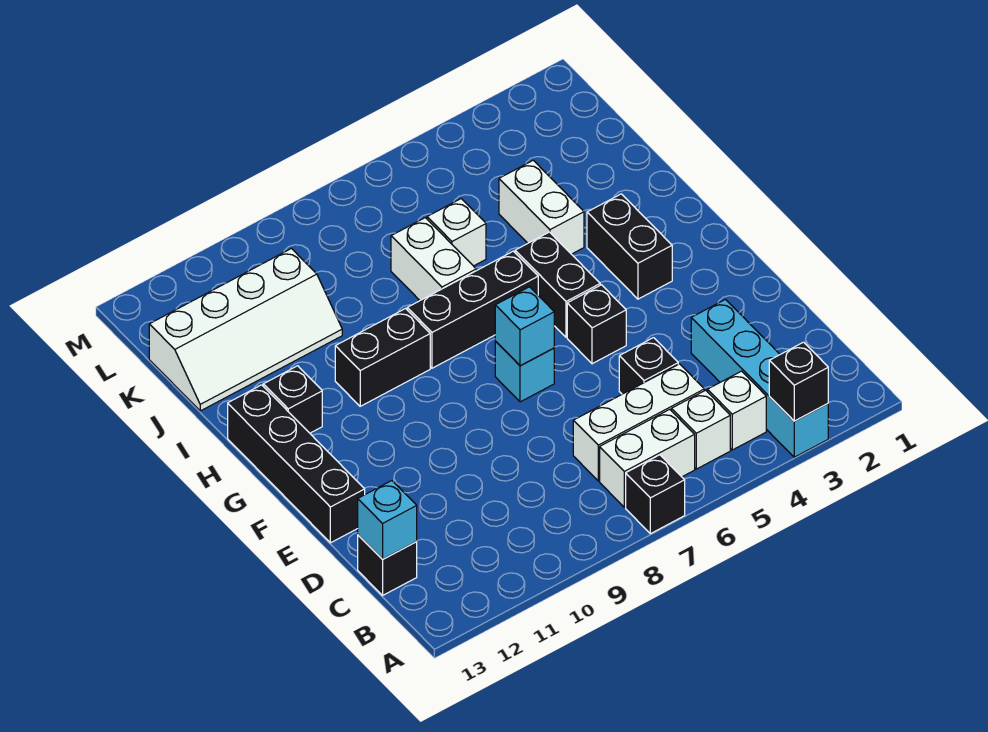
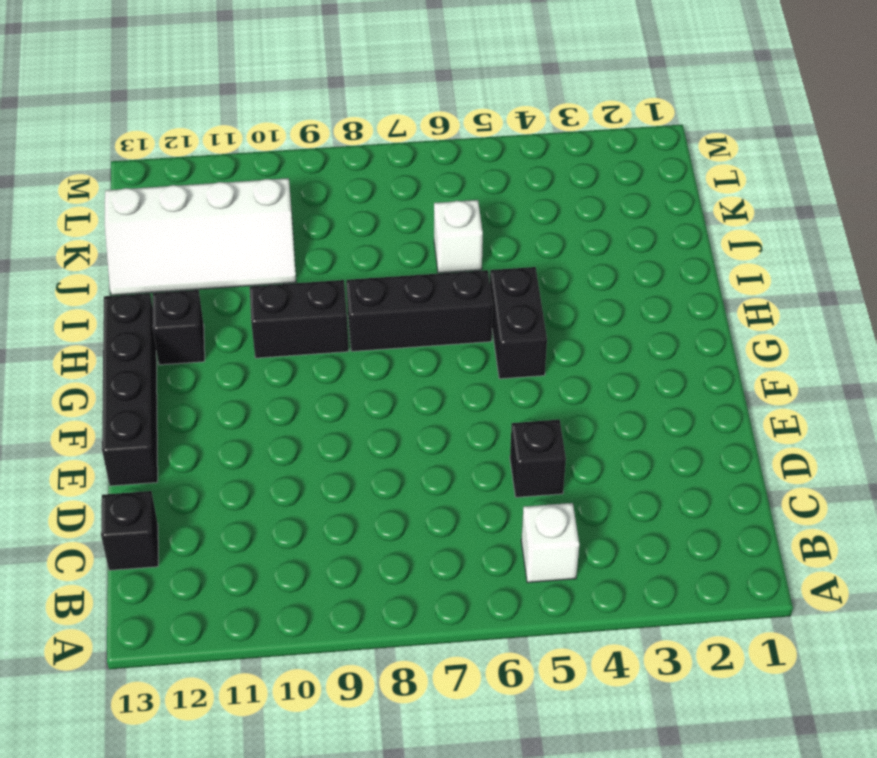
none -> cyan brick A3:D3 level 1
none -> black brick A7 level 1
none -> white brick B4 level 1

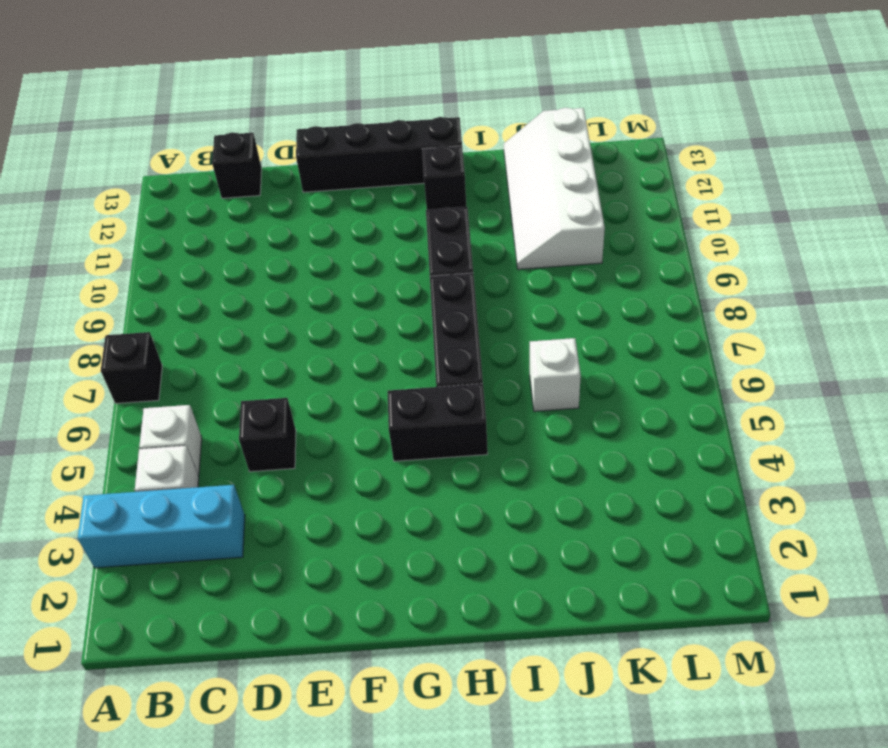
cyan brick A3:C3 level 1 -> cyan brick A3:D3 level 1
none -> white brick B6:B7 level 1
none -> white brick C5:C7 level 1
none -> black brick F5 level 1

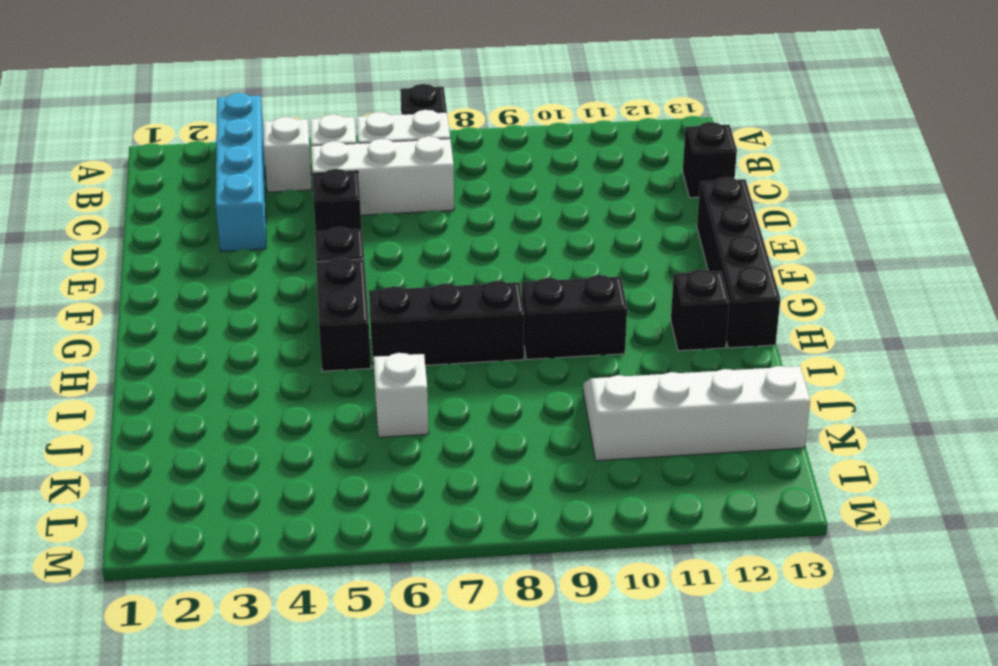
none -> cyan brick F7 level 1
none -> black brick G3:H3 level 1
none -> white brick I4:J4 level 1

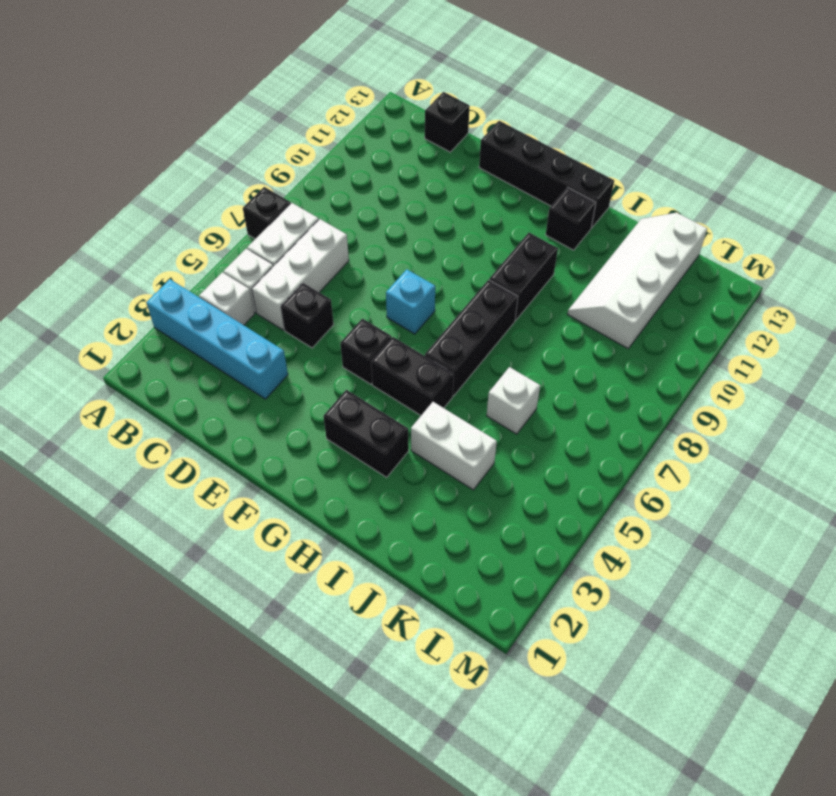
none -> white brick I7:J7 level 1
none -> black brick A3 level 2
none -> cyan brick C13 level 2

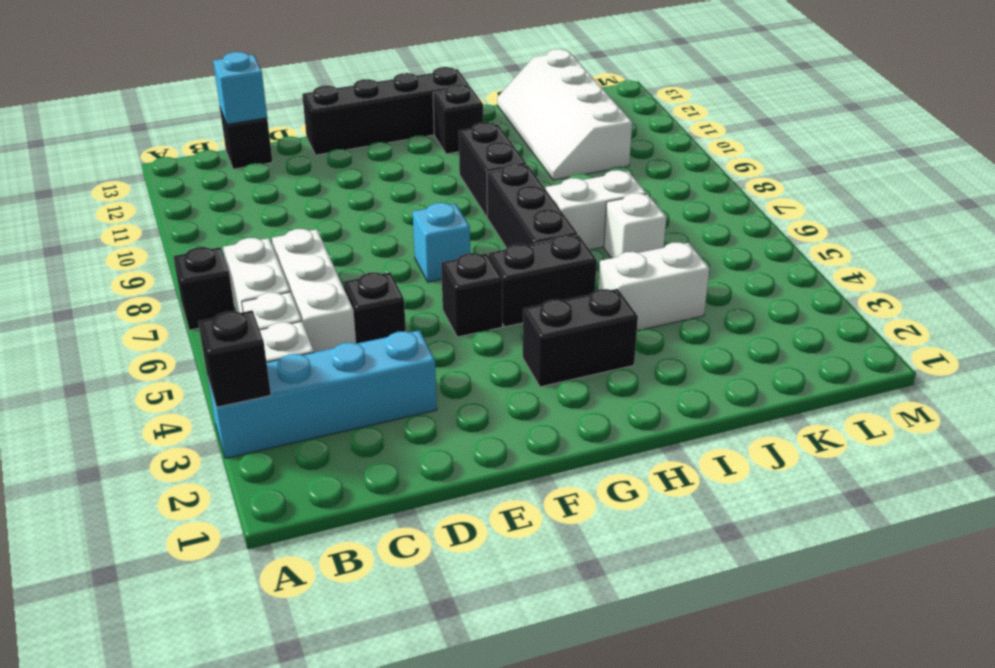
none -> cyan brick F7 level 2

